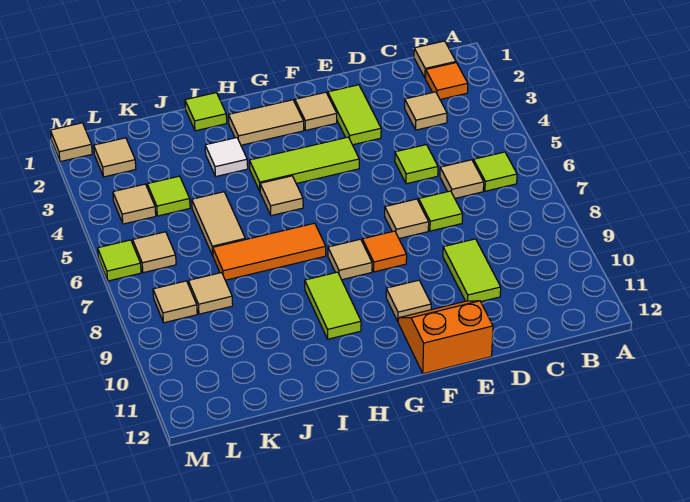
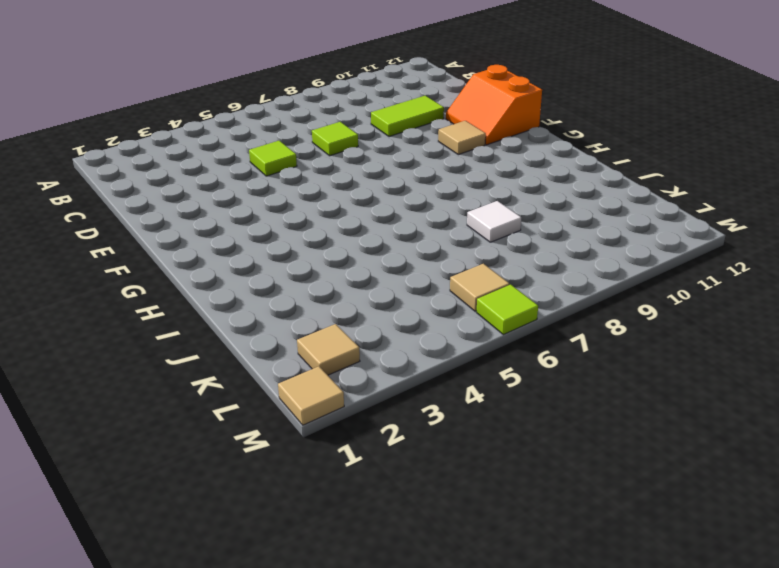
white tile J8 level 1 -> white tile I3 level 1
none -> tan tile B1 level 1
none -> orange tile B2 level 1
none -> lime tile B6 level 1
none -> tan tile C3 level 1

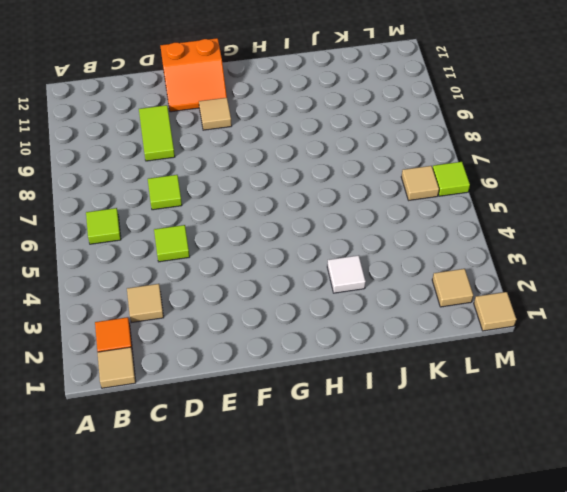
none -> tan tile C6 level 1
none -> lime tile E2:E3 level 1
none -> tan tile E7 level 1
none -> tan tile F2 level 1

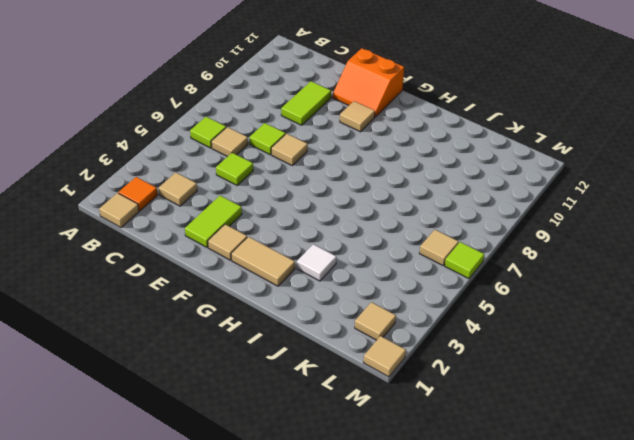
none -> lime tile F4:H4 level 1
none -> orange tile F8 level 1
none -> tan tile G8 level 1
none -> tan tile H5 level 1

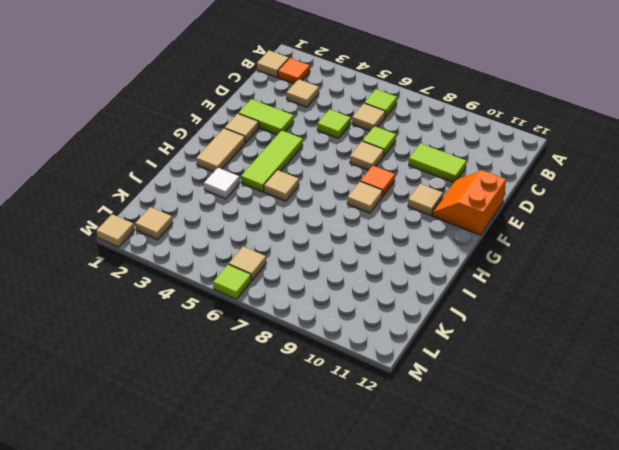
none -> orange tile H7:J7 level 1
none -> lime tile H9:H10 level 1
none -> lime tile I1 level 1
none -> tan tile J5:J6 level 1

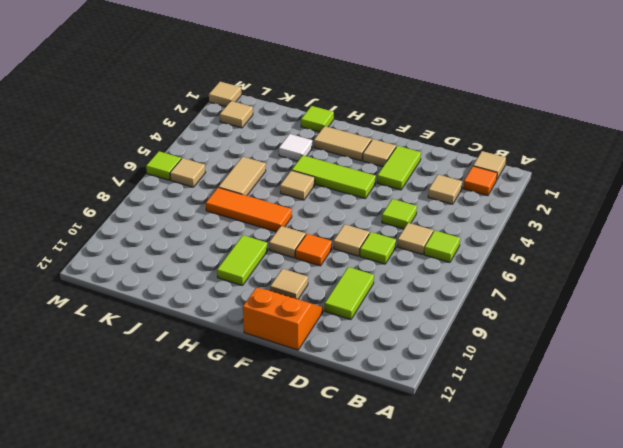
none -> lime tile K4 level 1
none -> tan tile K8 level 1
none -> tan tile L4 level 1
none -> tan tile L8 level 1

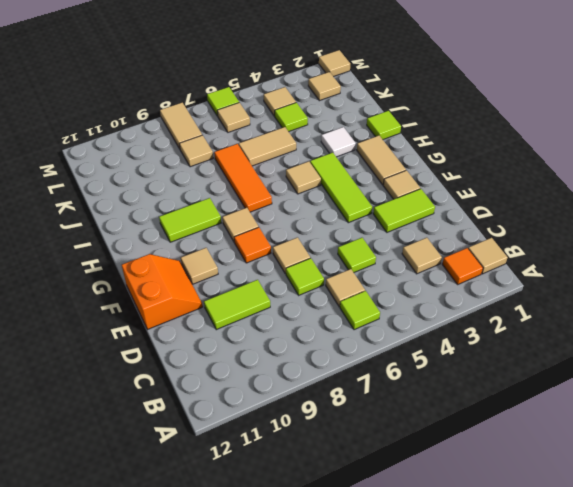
tan tile L8:M8 level 1 -> tan tile L8 level 1

